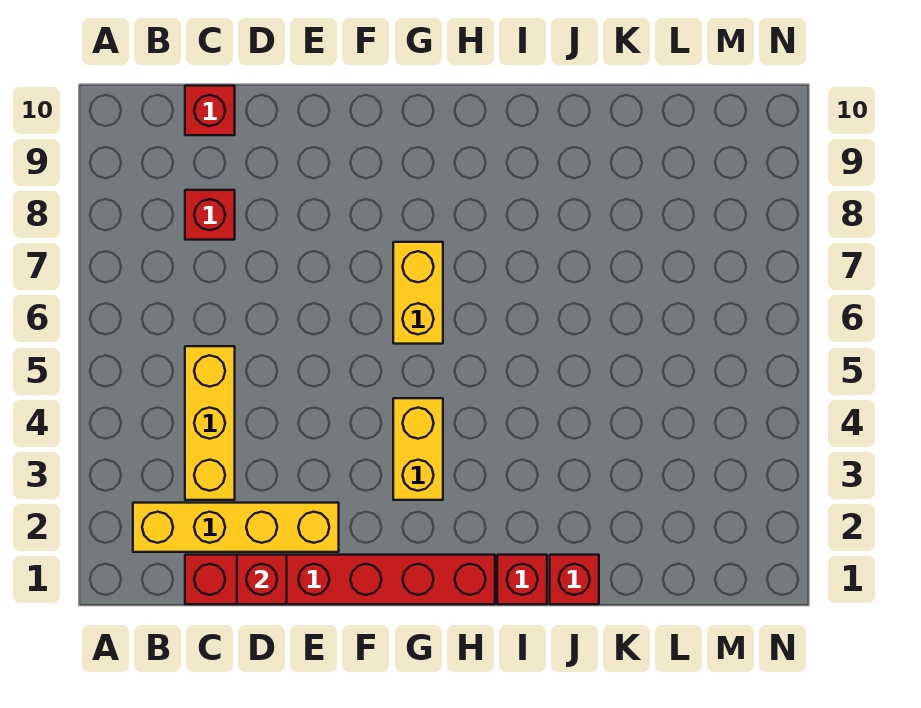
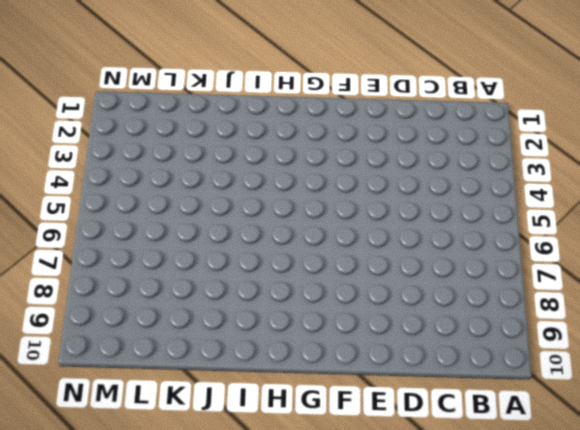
none -> yellow brick B2:E2 level 1
none -> red brick C1:H1 level 1

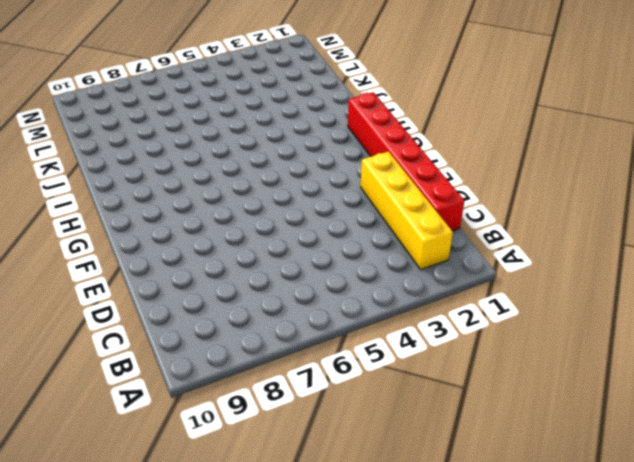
none -> yellow brick C3:C5 level 1
none -> red brick C8 level 1

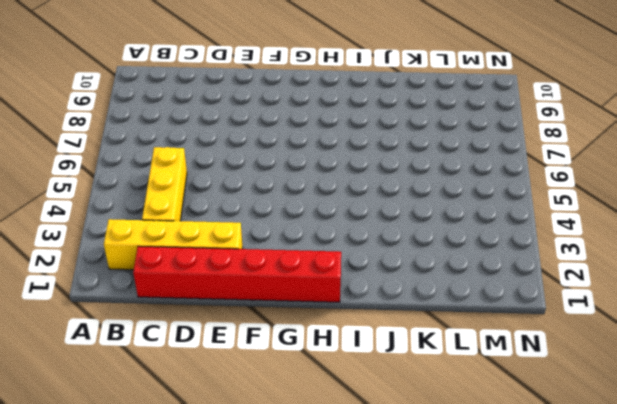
none -> red brick C8 level 1
none -> red brick C10 level 1

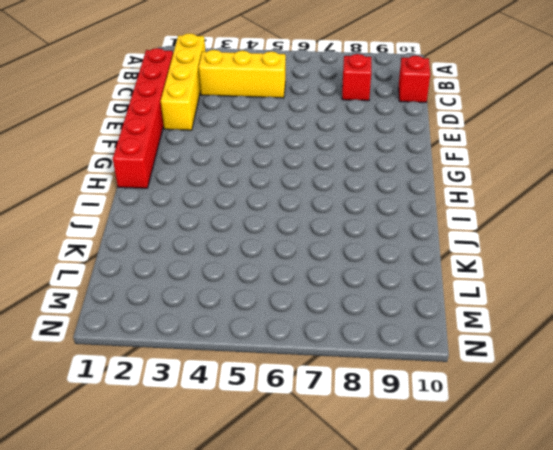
none -> yellow brick G3:G4 level 1
none -> yellow brick G6:G7 level 1

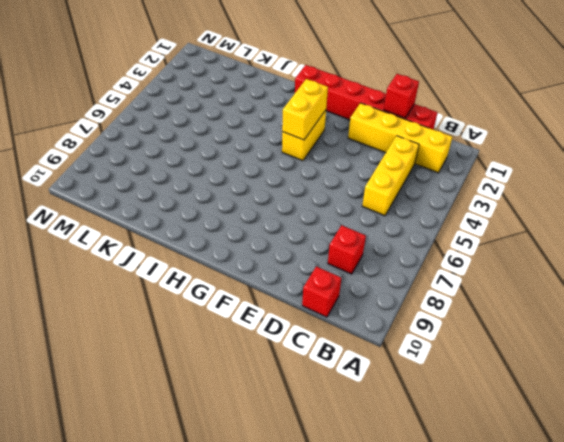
yellow brick G3:G4 level 2 -> yellow brick G6:G7 level 1
none -> red brick I1 level 1
none -> red brick J1 level 1

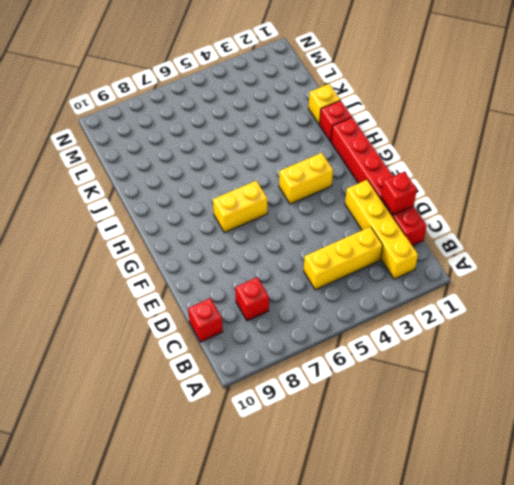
yellow brick J1 level 1 -> red brick J1 level 1

